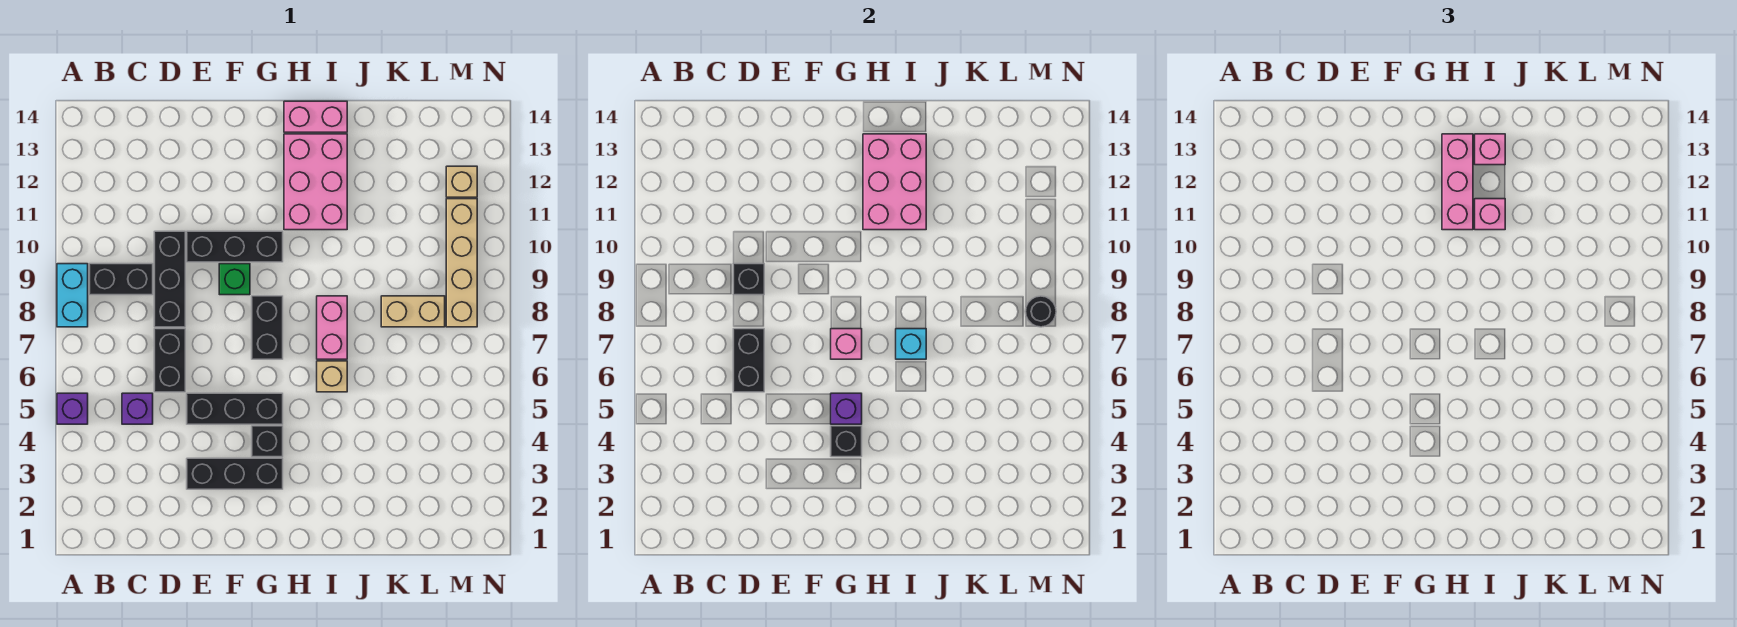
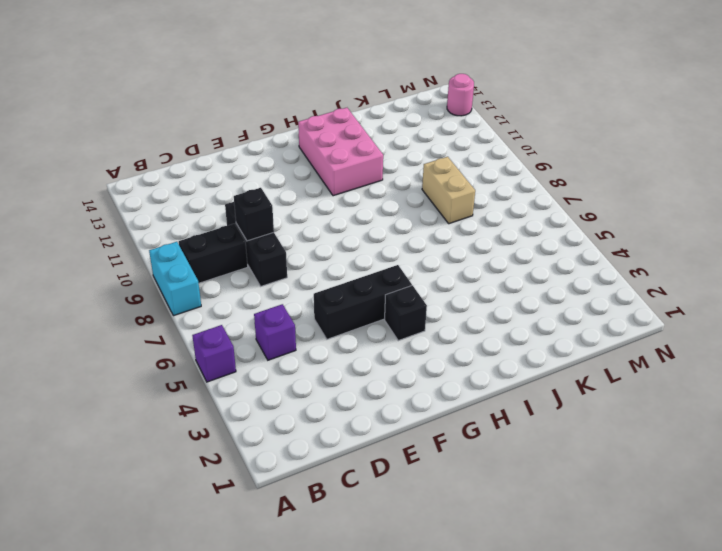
tan brick K8:K9 level 1 -> tan brick K8:L8 level 1
pink round brick N13 level 1 -> none
none -> black brick D6:D7 level 1
none -> black brick E3:G3 level 1
none -> black brick E10:G10 level 1
none -> green brick F9 level 1

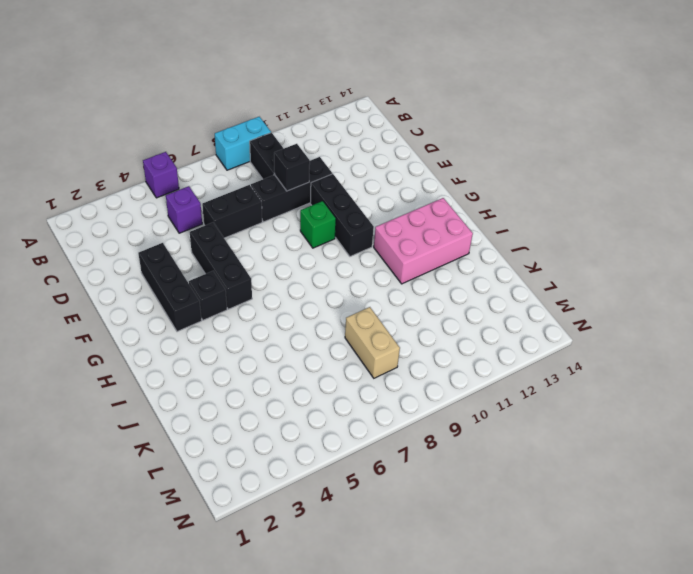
none -> black brick G7:G8 level 1
none -> pink brick H14:I14 level 1
none -> tan brick I6 level 1
none -> pink brick I7:I8 level 1

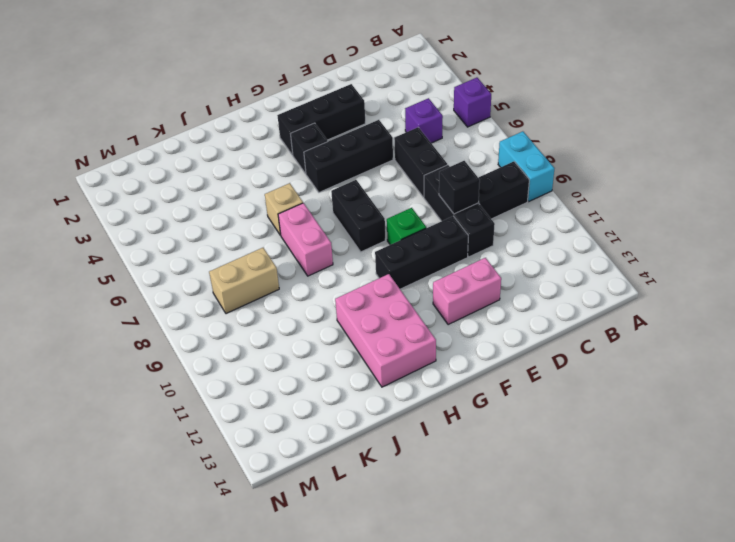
pink brick E12:F12 level 1 -> pink brick H14:I14 level 1
none -> tan brick M8:M11 level 1
none -> tan brick M12 level 1
none -> black brick D6:D7 level 2
none -> black brick G4 level 2

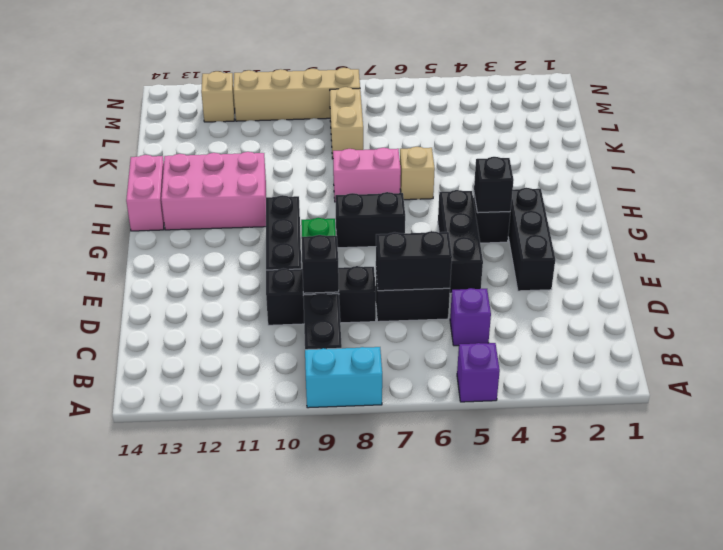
none -> purple brick G5 level 2
none -> pink brick G7 level 2
none -> pink brick H11:I13 level 2
none -> cyan brick I7 level 2

